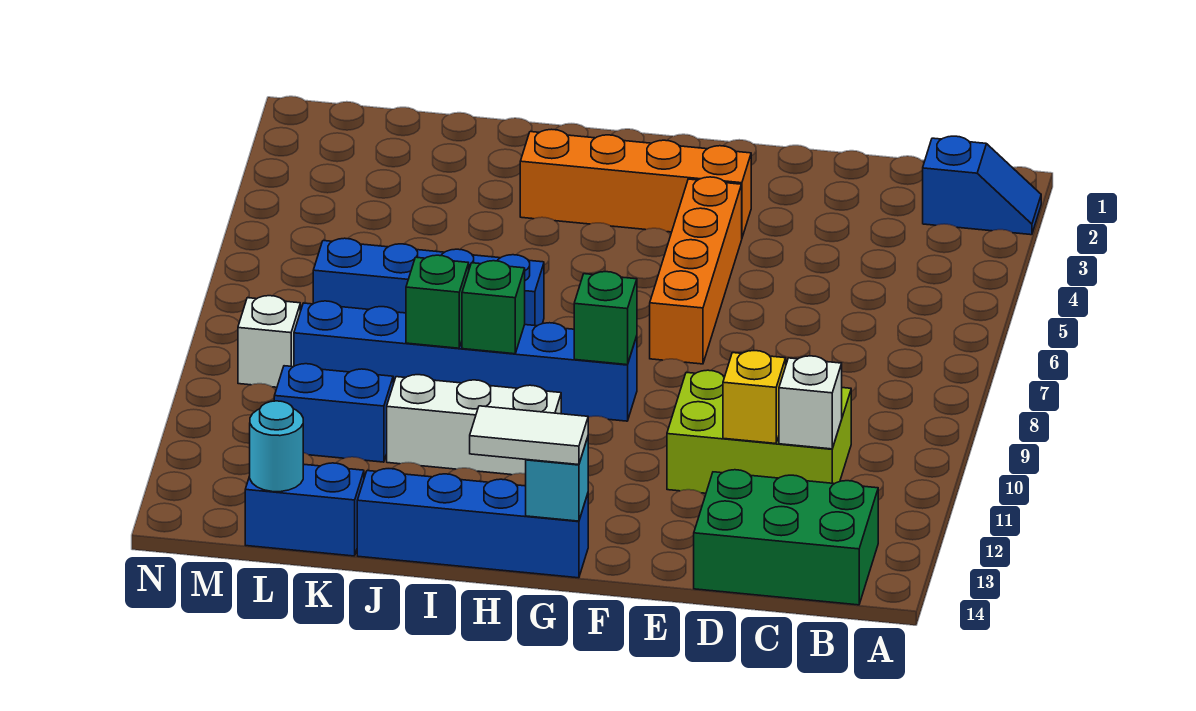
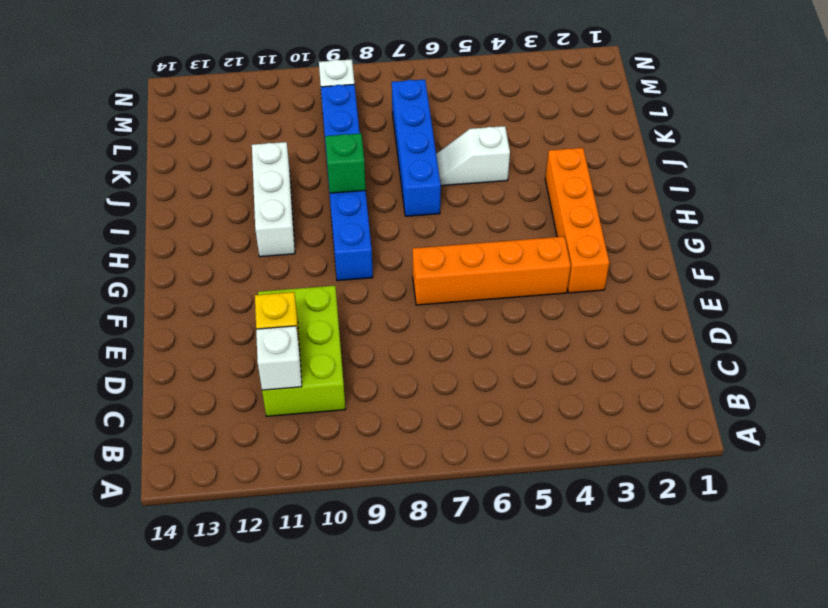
white slope J5:J6 level 1 top 5 -> none
none -> blue slope A2:B2 level 1 top B
none -> green brick B13:D14 level 1
none -> blue brick G14:J14 level 1

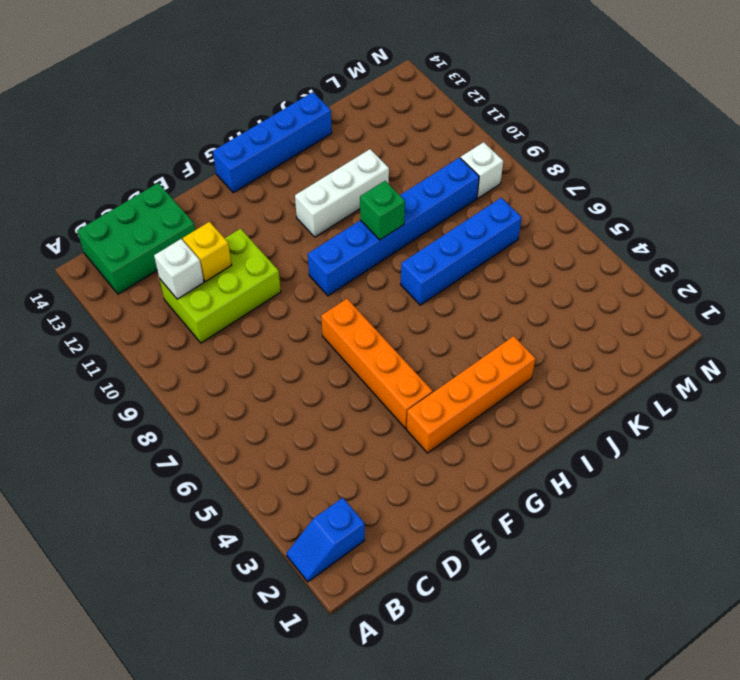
none -> blue brick K11:L11 level 1
none -> blue brick K14:L14 level 1
none -> green brick G9 level 2

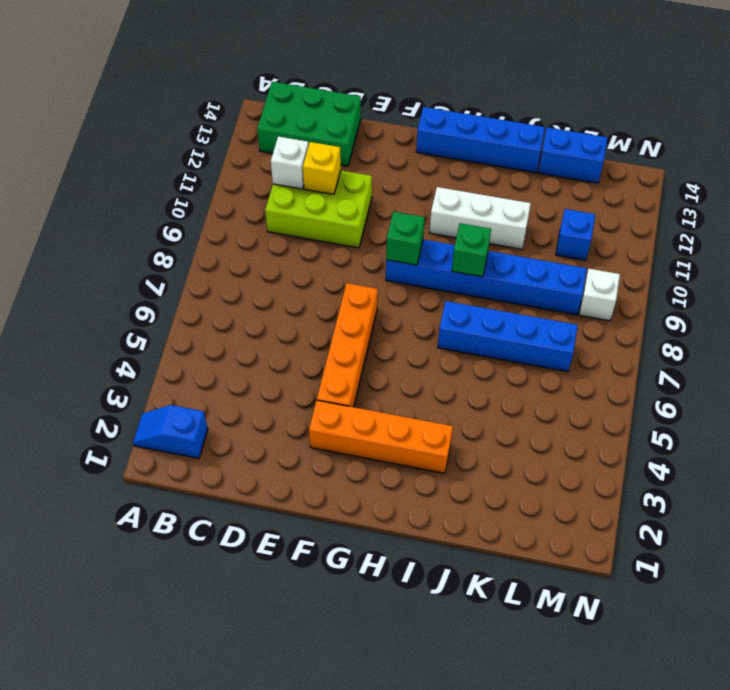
blue brick L11 level 1 -> blue brick K11:L11 level 1
none -> cyan brick G14 level 2
none -> green brick J9 level 2
none -> cyan round brick L14 level 2

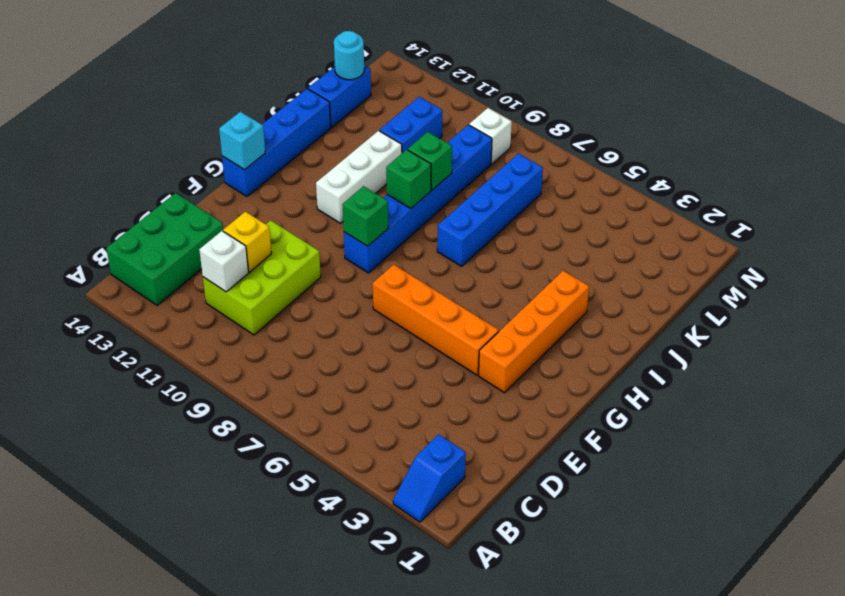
none -> white tile G14:H14 level 3

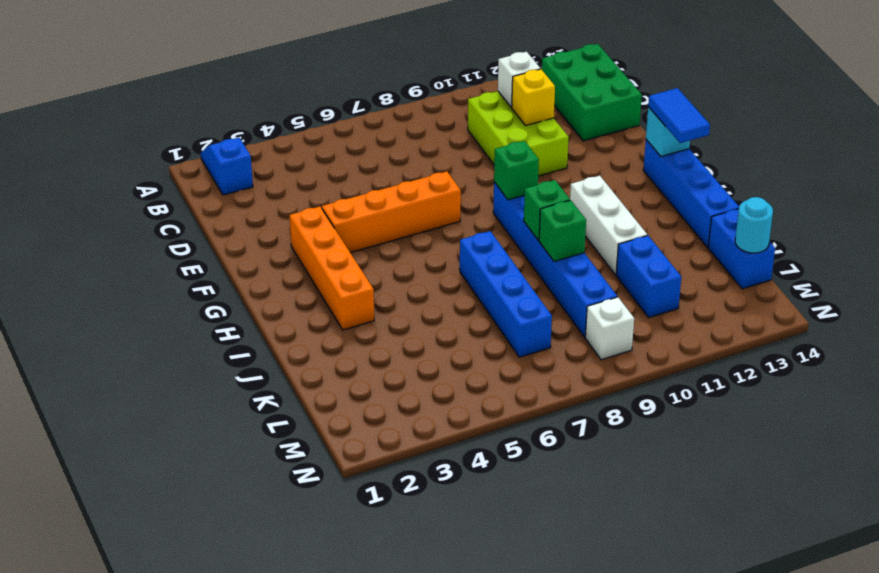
blue tile G14:H14 level 3 -> white tile G14:H14 level 3

